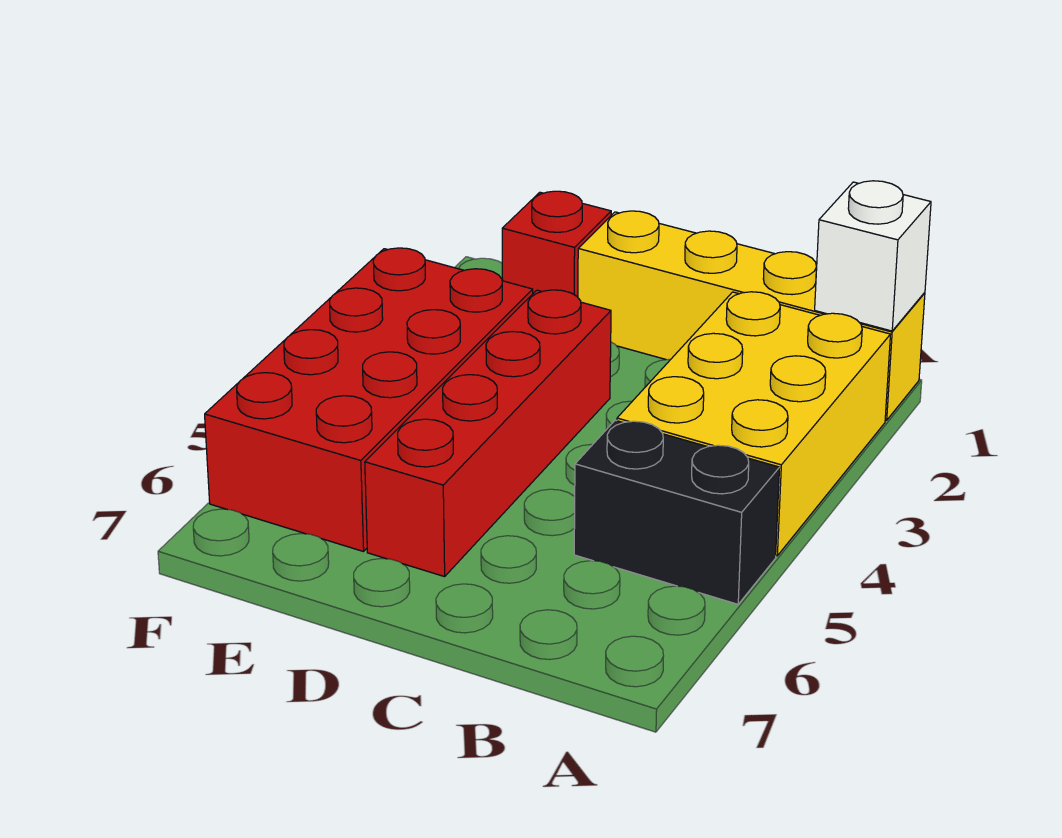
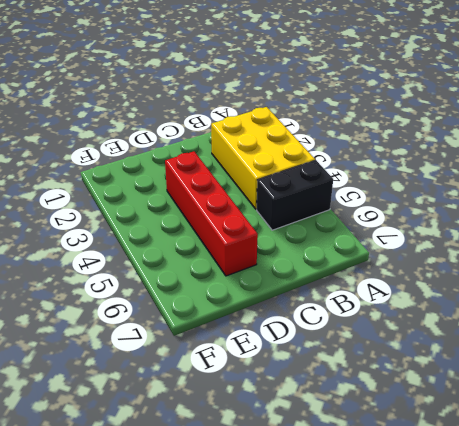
none -> yellow brick A1:D1 level 1
none -> red brick E1 level 1

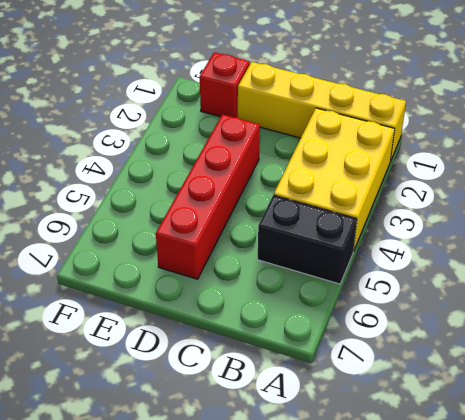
none -> red brick E3:F6 level 1
none -> white brick A1 level 2

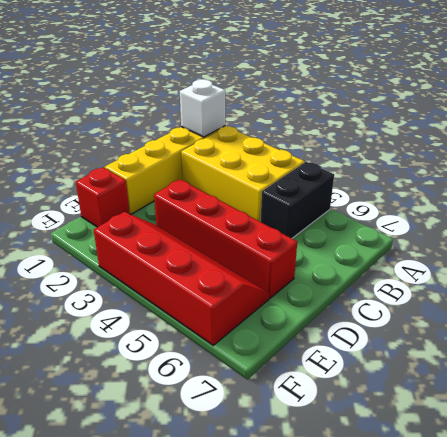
red slope E3:F6 level 1 top F -> red brick E3:F6 level 1

